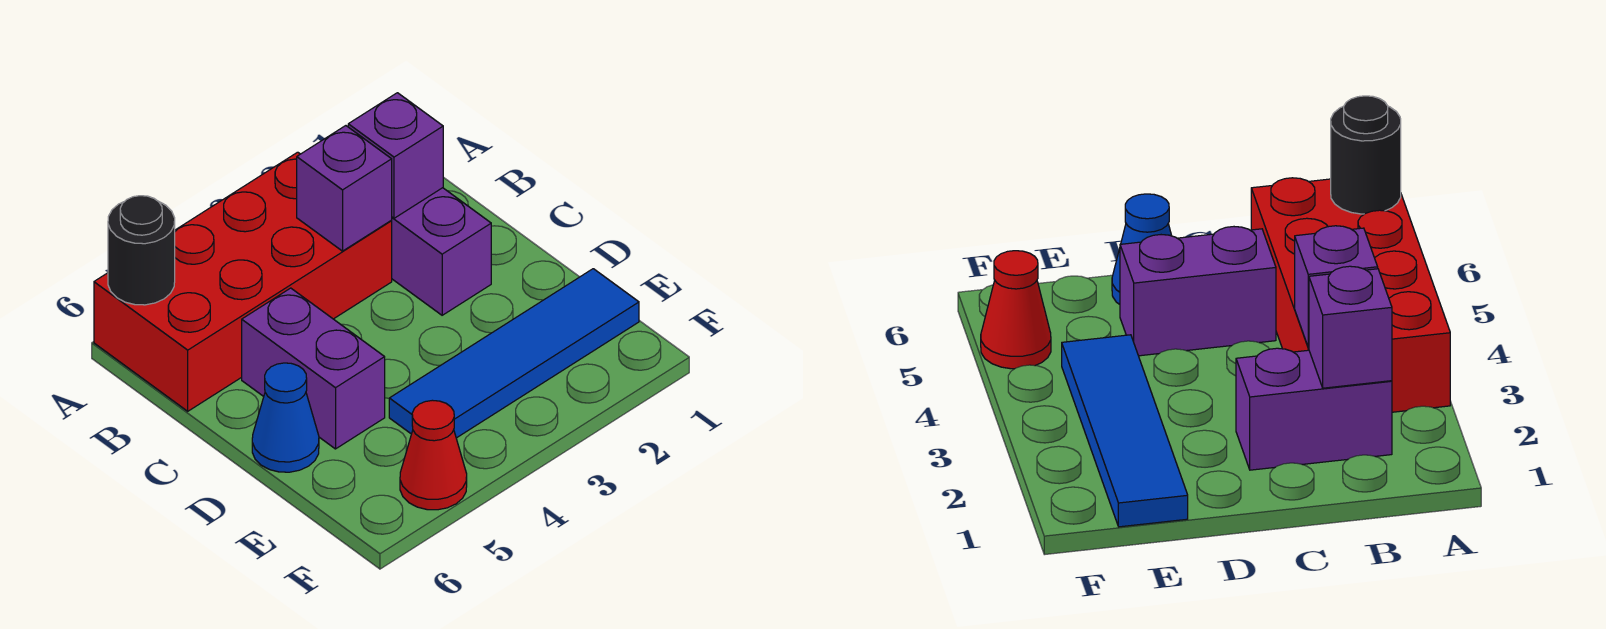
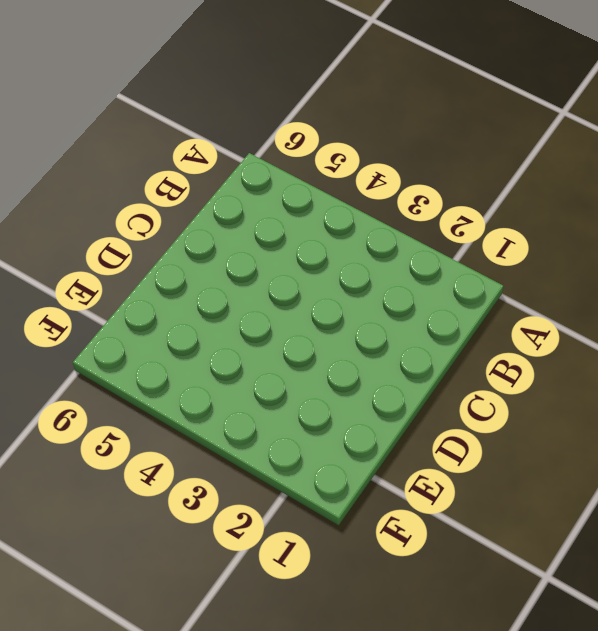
none -> red brick A3:B6 level 1
none -> purple brick B2:C2 level 1

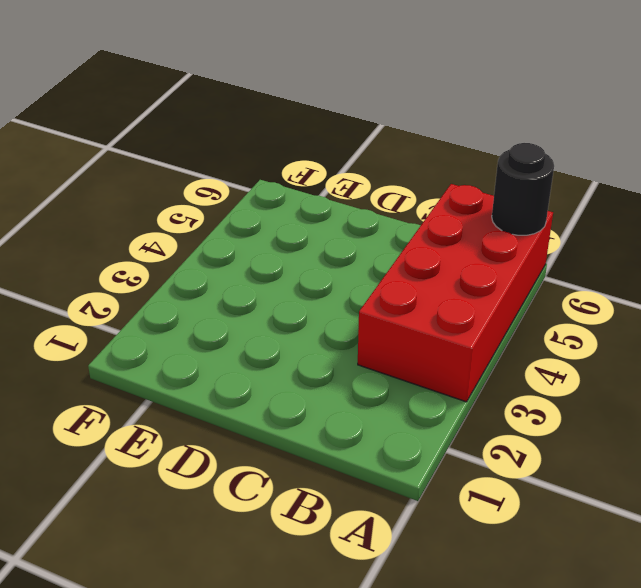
none -> purple brick B2:C2 level 1
none -> purple brick C5:D5 level 1

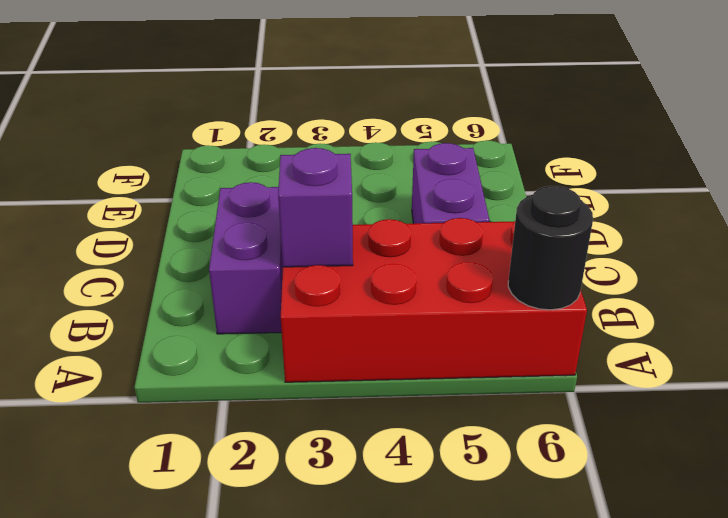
none -> blue cone D6 level 1
none -> blue tile E1:E4 level 1

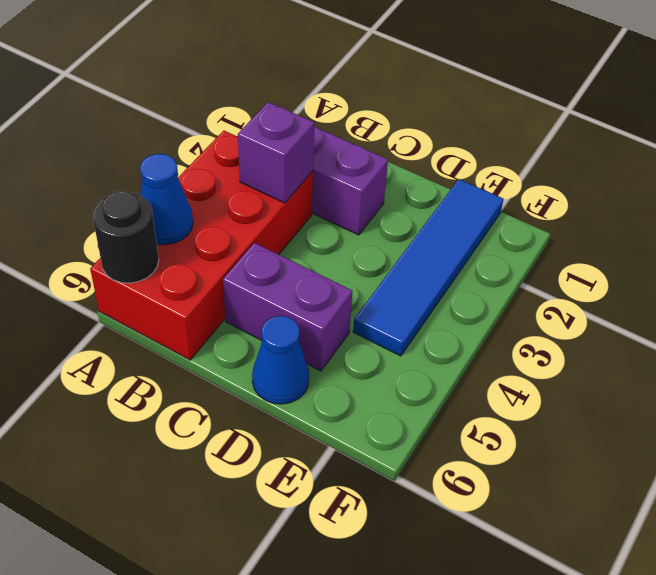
blue cone A5 level 2 -> none
none -> red cone F5 level 1
none -> purple brick B2 level 2

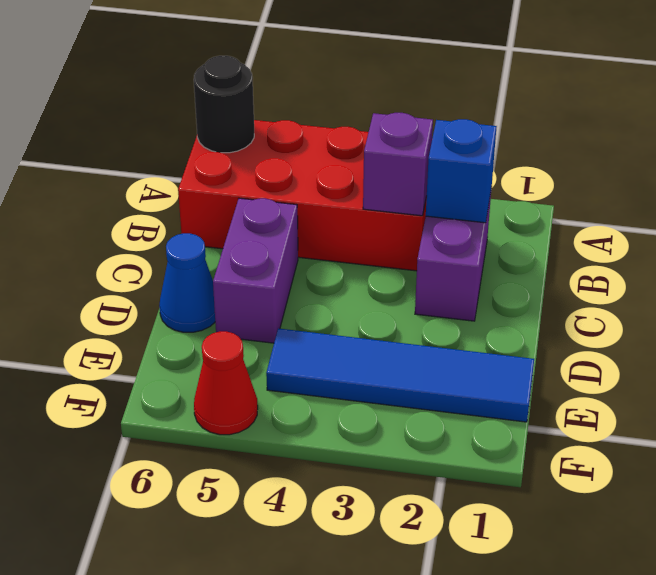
blue brick B2 level 2 -> purple brick B2 level 2

